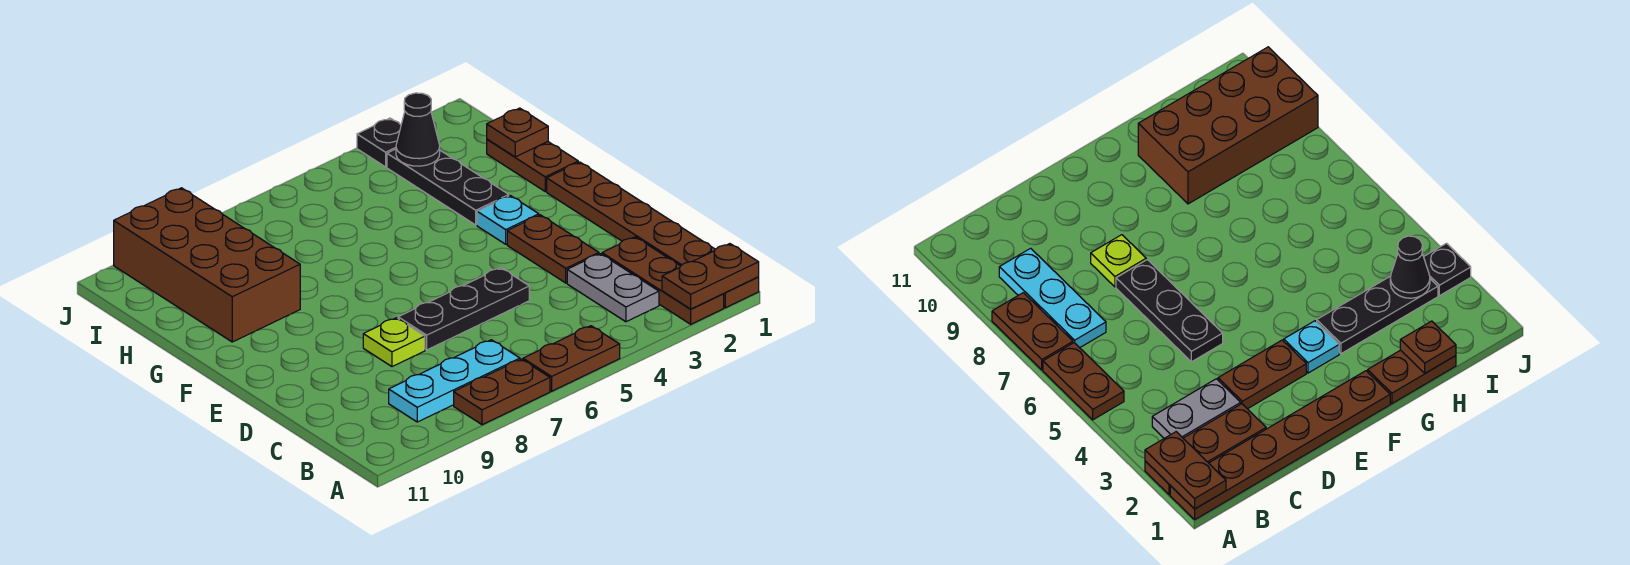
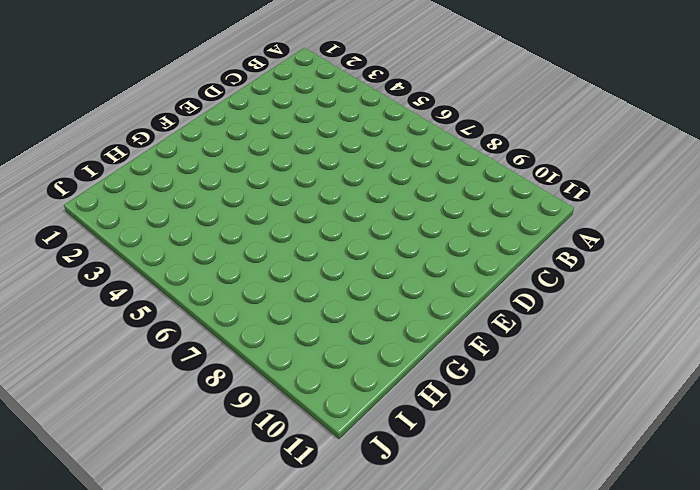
none -> brown plate A1:F1 level 1
none -> brown plate A2:C2 level 1
none -> brown plate A5:A6 level 1

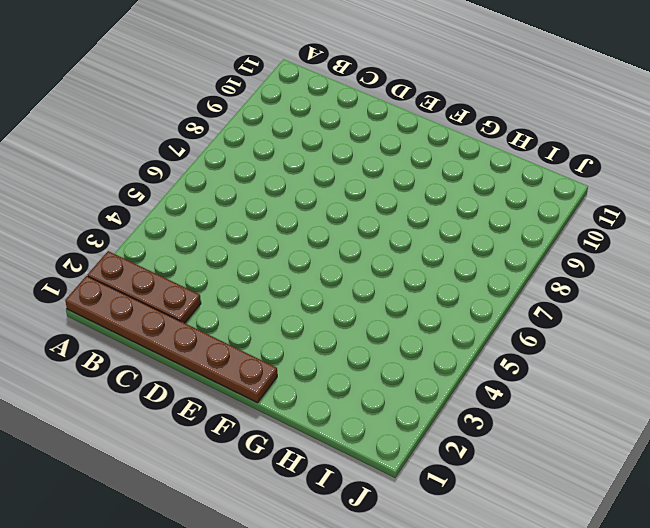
none -> brown plate A5:A6 level 1
none -> brown plate A7:A8 level 1
none -> grey plate B3:C3 level 1

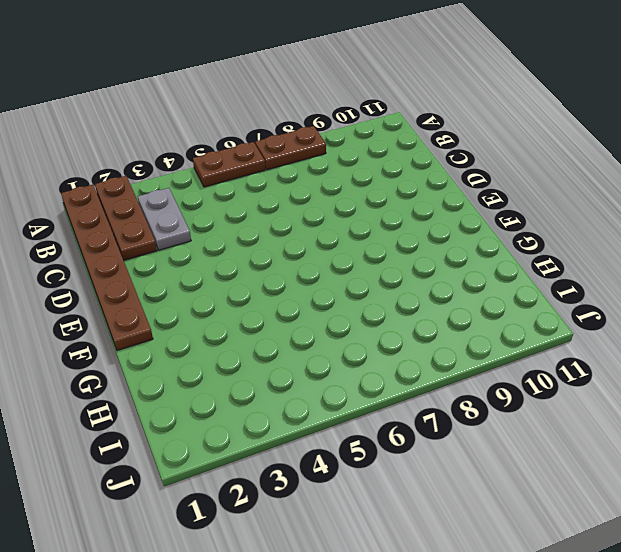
none -> cyan plate B7:B9 level 1
none -> brown plate D3:E3 level 1
none -> black plate D5:D7 level 1

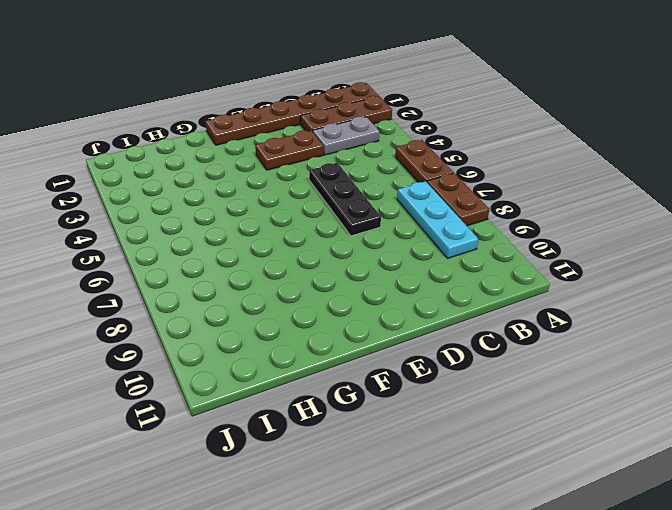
none -> lime plate D8 level 1
none -> cyan plate F3 level 1
none -> brown plate G1:H1 level 1

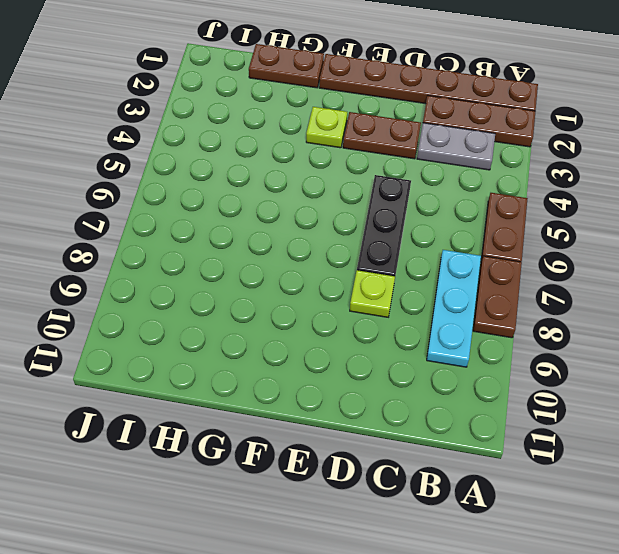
lime plate F3 level 1 -> cyan plate F3 level 1
none -> black plate G3:I3 level 1
none -> brown brick G9:J10 level 1
none -> black plate J3 level 1

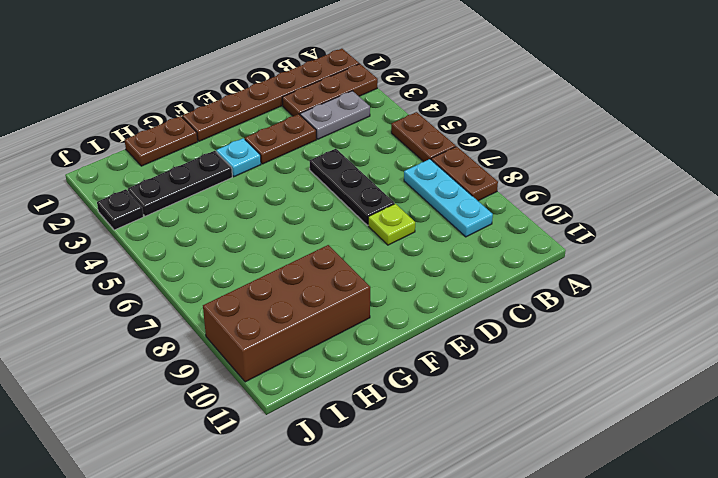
none -> brown plate A1:A2 level 2
none -> brown plate H1 level 2
none -> black cone I3 level 2

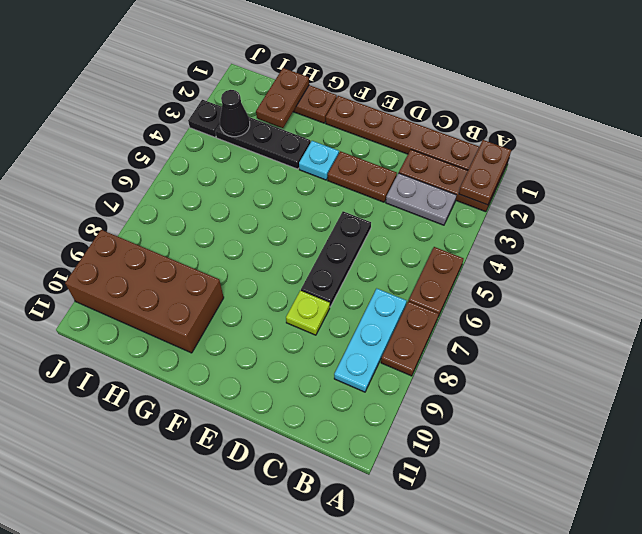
brown plate H1:H2 level 2 -> brown plate H1 level 2

